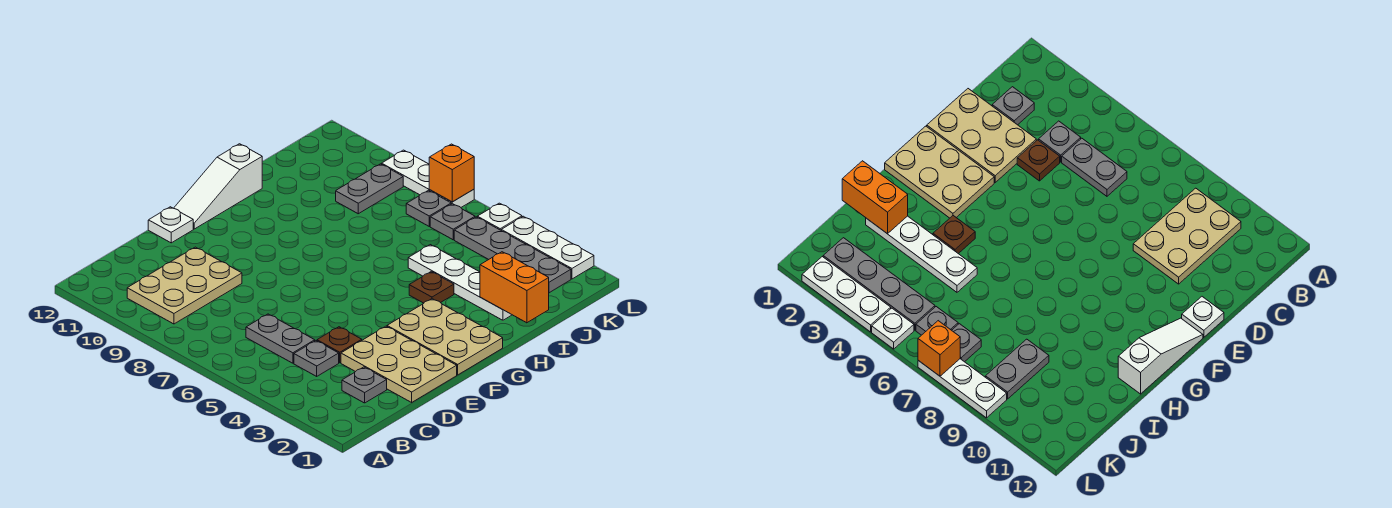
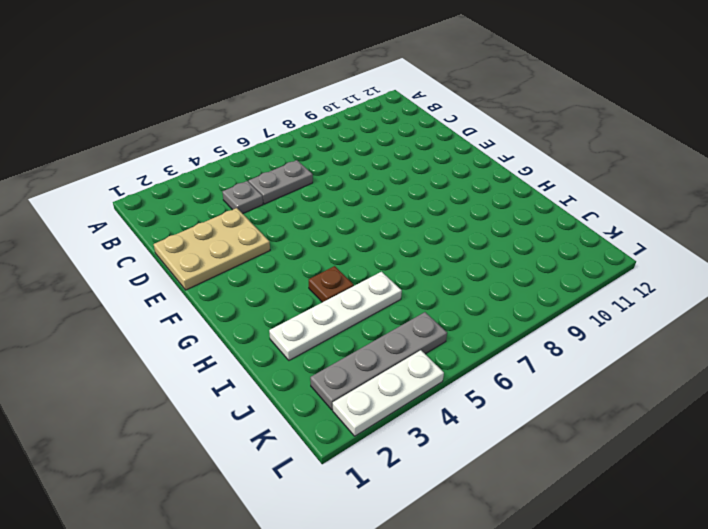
none -> tan plate B9:D10 level 1
none -> grey plate C2 level 1
none -> brown plate D4 level 1

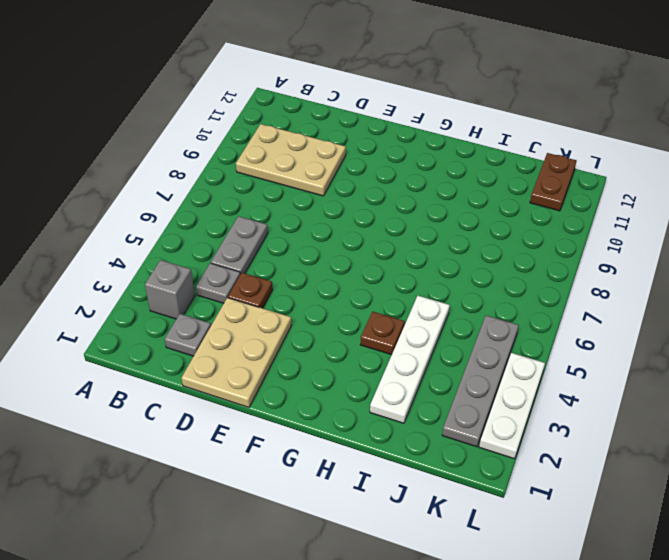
grey brick B3 level 1 -> none
brown plate K11:K12 level 1 -> none
none -> white plate E12 level 1
none -> tan plate F1:G3 level 1
none -> white slope F12:H12 level 1 top H

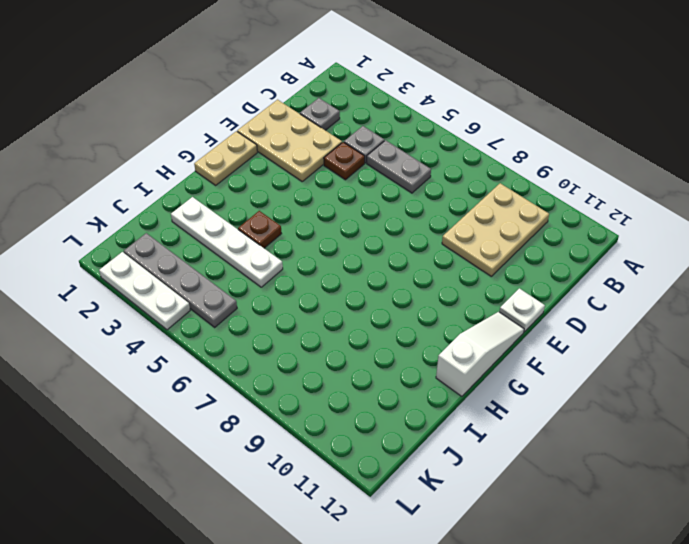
tan plate F1:G1 level 1 -> tan plate F1:G3 level 1
none -> grey plate J9:K9 level 1
none -> grey plate K6 level 1
none -> grey plate K7 level 1

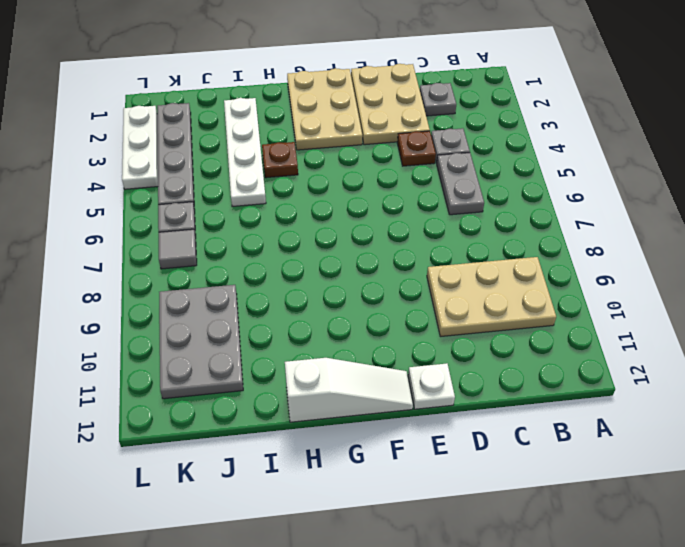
grey plate J9:K11 level 1 -> grey plate J9:K9 level 1
grey tile K7 level 1 -> grey plate K7 level 1
none -> white plate L5 level 1
none -> white plate L7:L9 level 1
none -> orange brick I1:I2 level 2

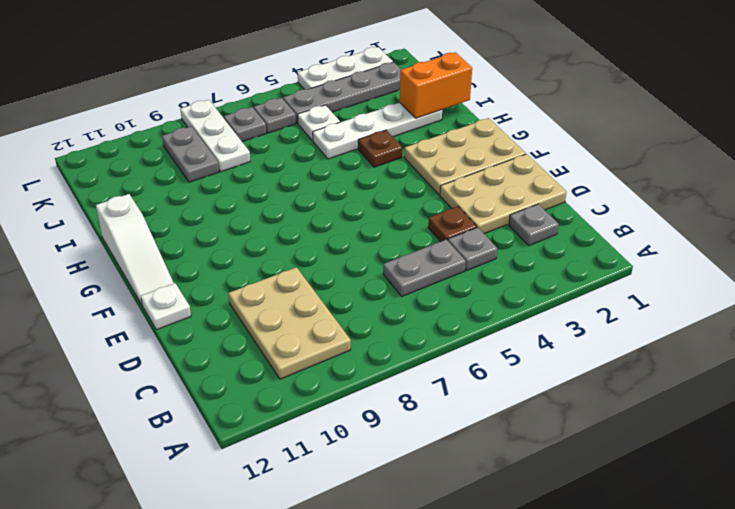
white plate J5 level 1 -> white plate L5 level 1
white plate J8:L8 level 1 -> white plate L7:L9 level 1
none -> orange brick L7 level 2

